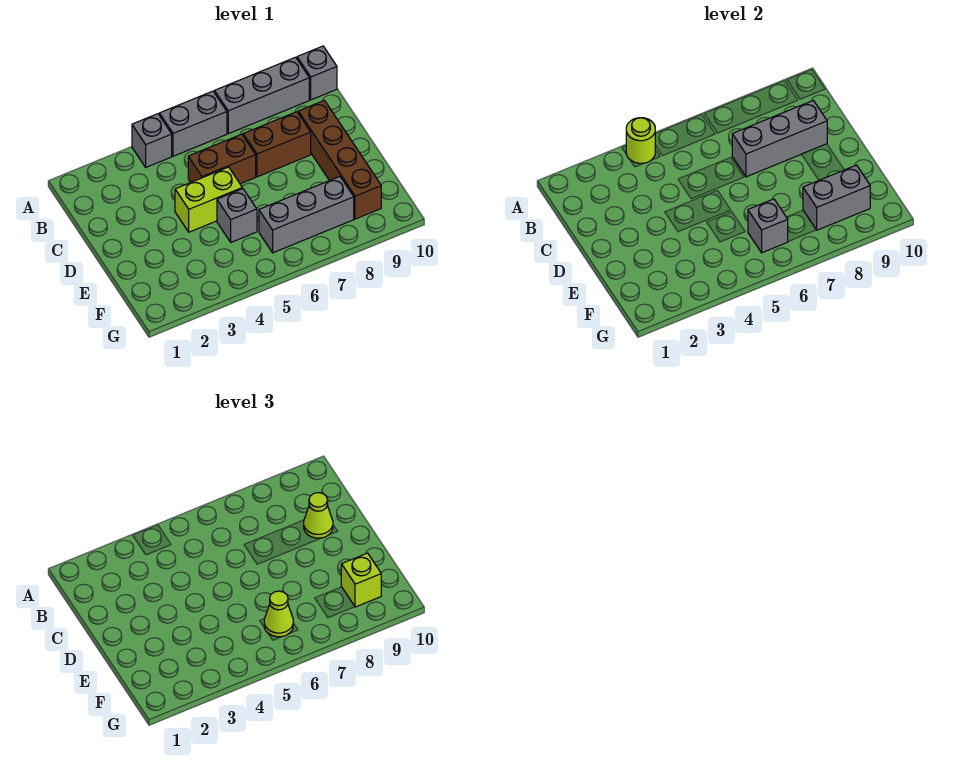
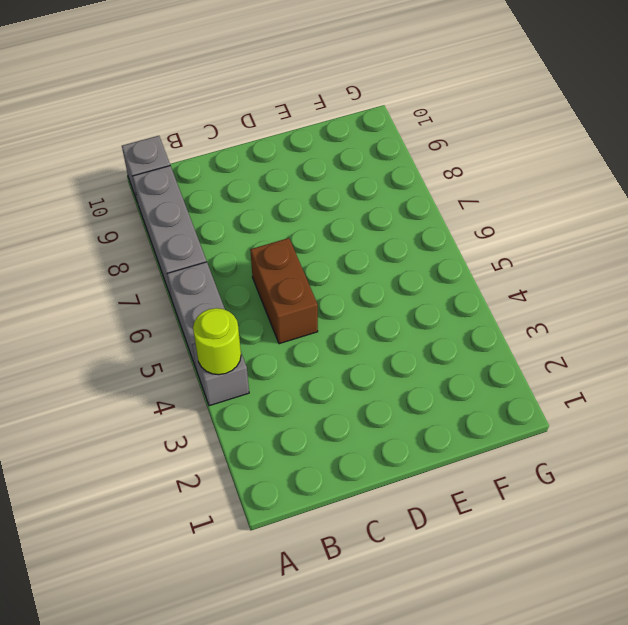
none -> brown brick C7:C8 level 1
none -> brown brick C9:F9 level 1
none -> lime brick D4:D5 level 1

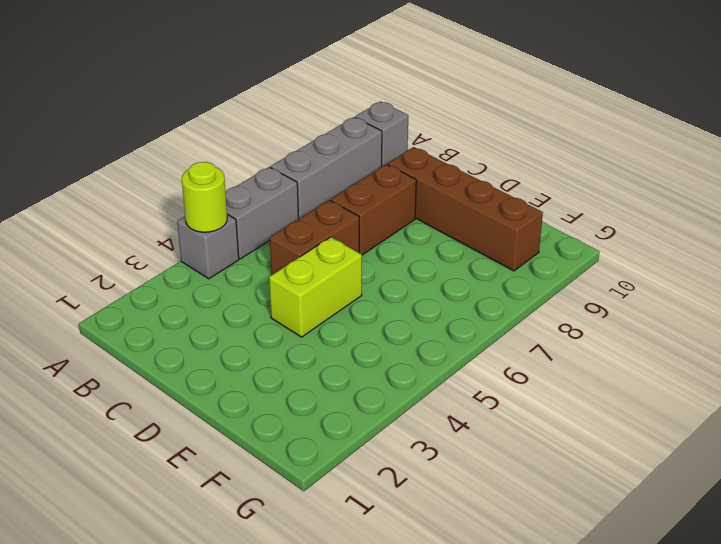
none -> grey brick E5 level 1
none -> grey brick F6:F8 level 1
none -> grey brick C7:C9 level 2

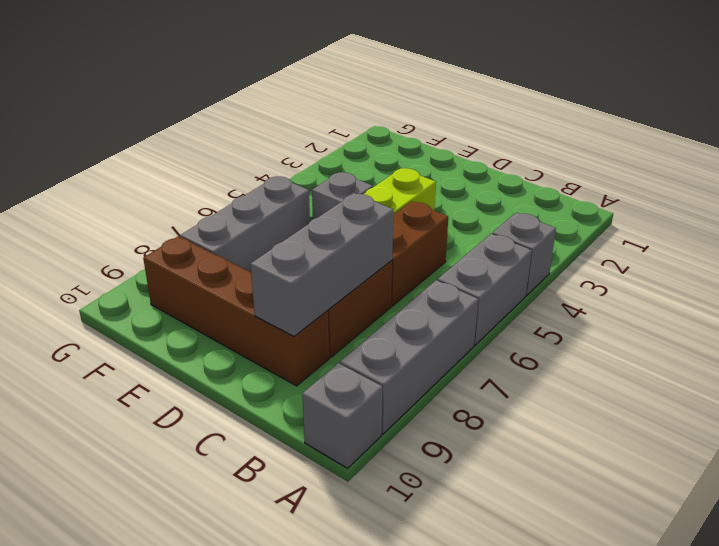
none -> lime round brick A4 level 2
none -> grey brick F6 level 2
none -> grey brick F8:F9 level 2

